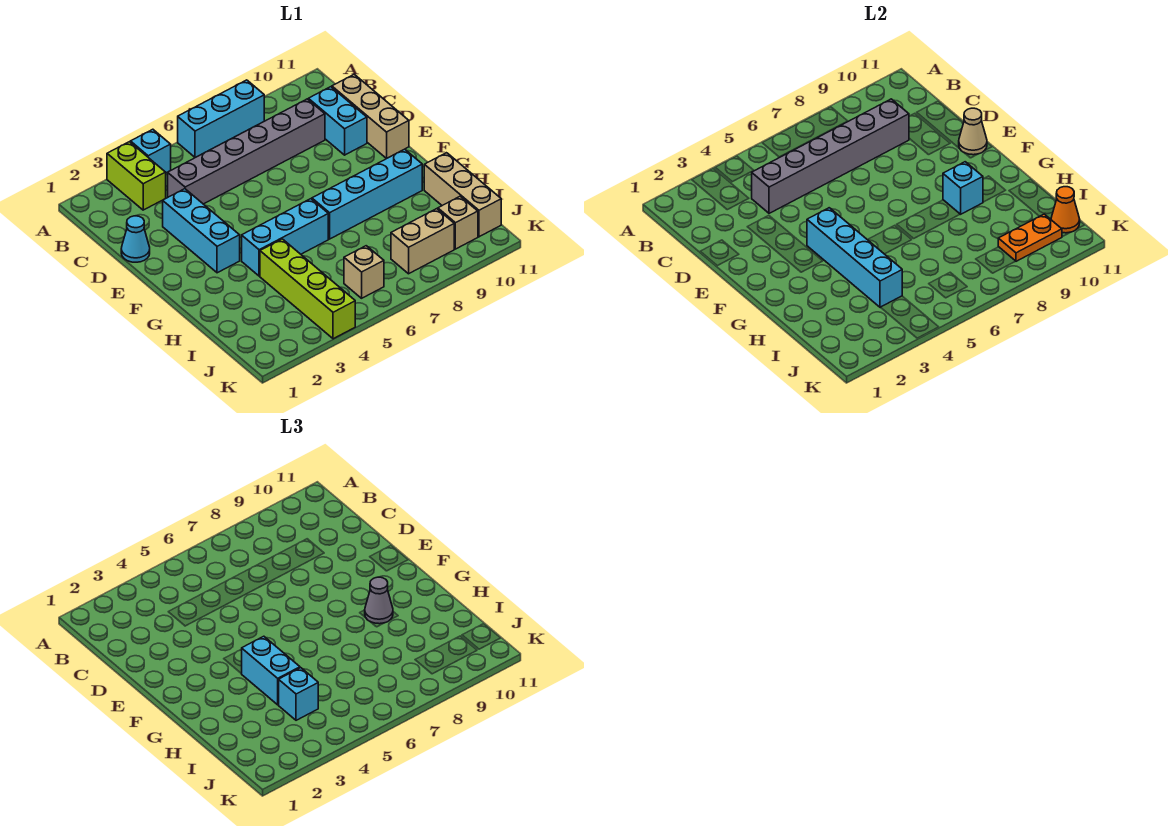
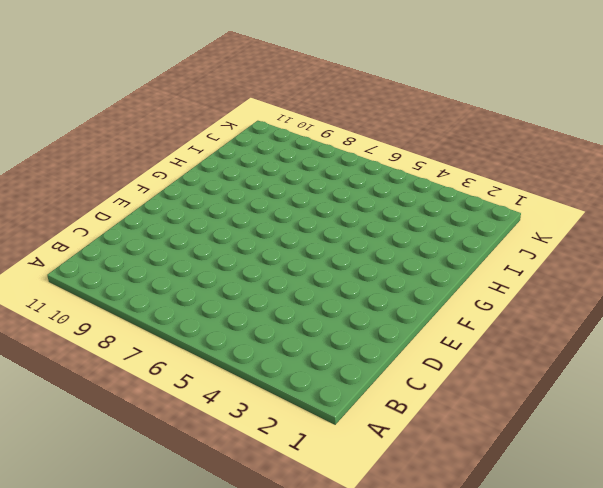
none -> lime brick A3:B3 level 1
none -> cyan brick A4 level 1
none -> cyan brick A6:A8 level 1

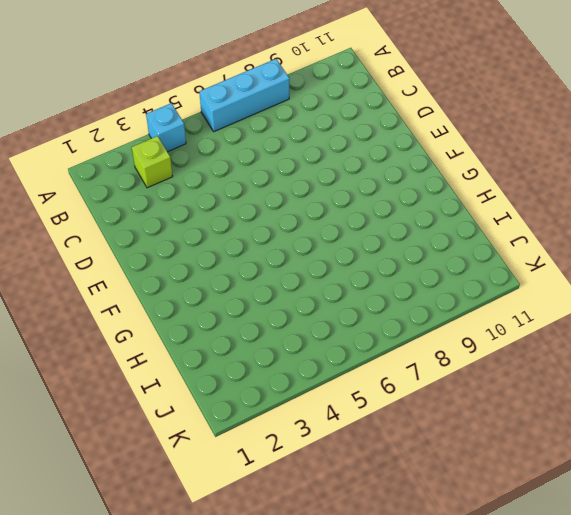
lime brick B3 level 1 -> lime brick A3:B3 level 1
none -> grey brick C4:C9 level 1
none -> cyan brick C10:D10 level 1
none -> tan brick C11:E11 level 1

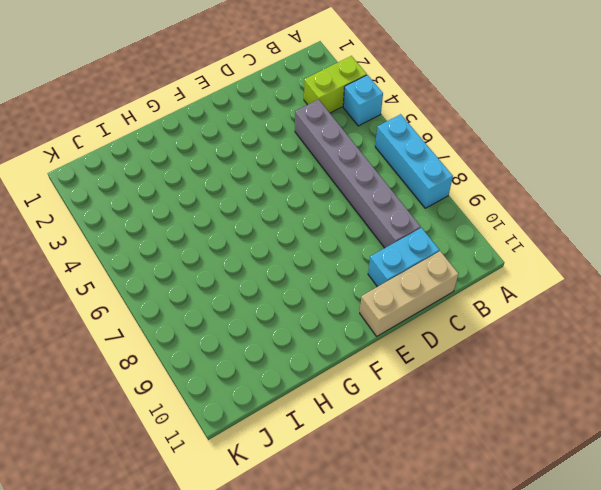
none -> cyan cone D1 level 1
none -> cyan brick D3:F3 level 1
none -> cyan brick G4:G6 level 1

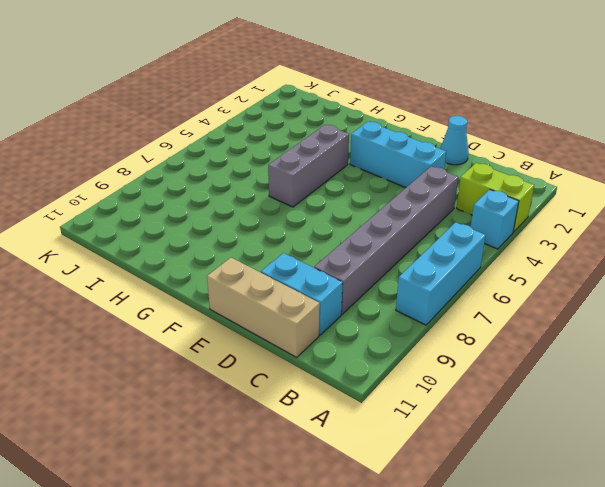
grey brick G4:G6 level 1 -> cyan brick G4:G6 level 1
none -> cyan brick G7:G10 level 1
none -> lime brick H4:K4 level 1
none -> tan brick H11:J11 level 1

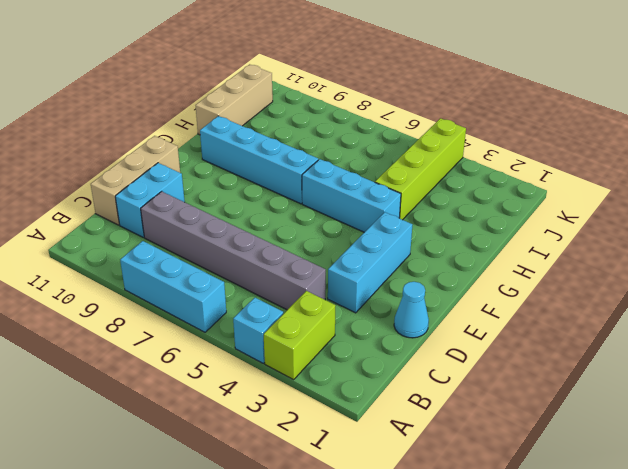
none -> tan brick J6 level 1
none -> tan brick J8:J9 level 1
none -> tan brick J10 level 1

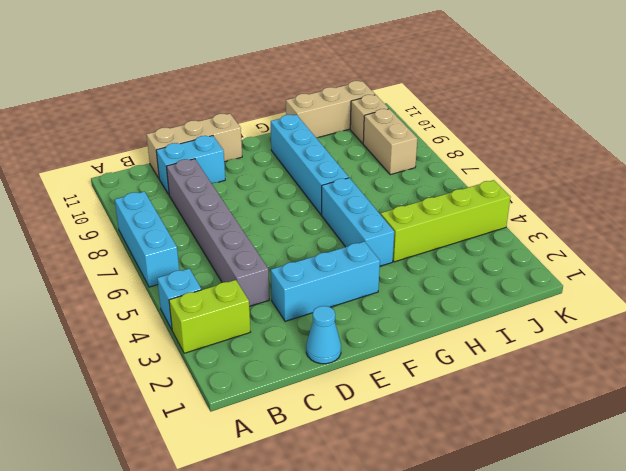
none -> tan brick J6 level 1
none -> grey brick C4:C9 level 2
none -> tan cone E11 level 2

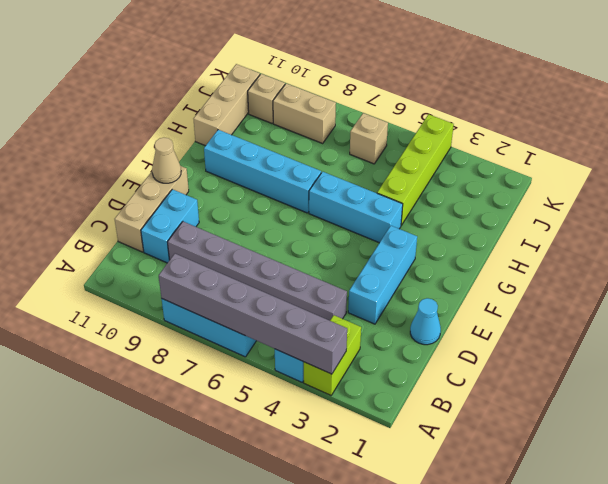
grey brick A3:A8 level 2 -> grey brick C4:C9 level 2
none -> cyan brick F4:I4 level 2
none -> cyan brick G9 level 2
none -> orange plate J9:J10 level 2

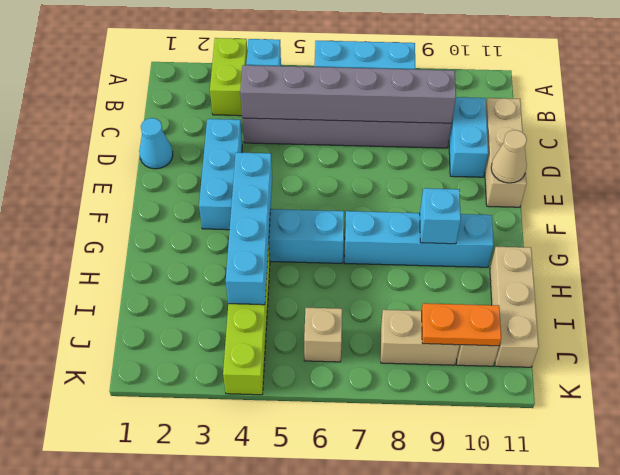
none -> orange cone J11 level 2
none -> cyan brick G4:H4 level 3
none -> grey cone G9 level 3

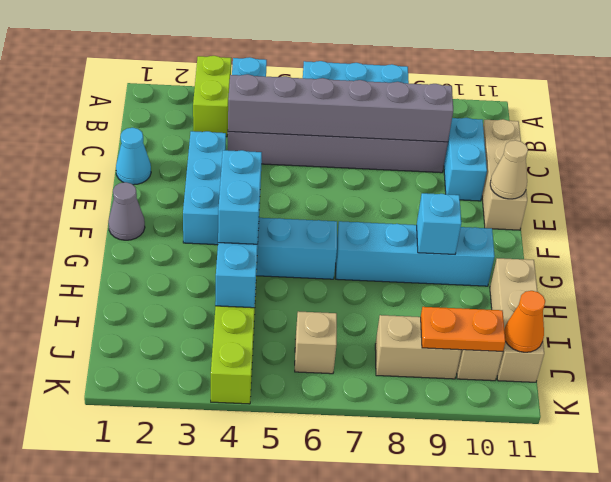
grey cone F1 level 1 -> grey cone G9 level 3
none -> cyan brick I4 level 3

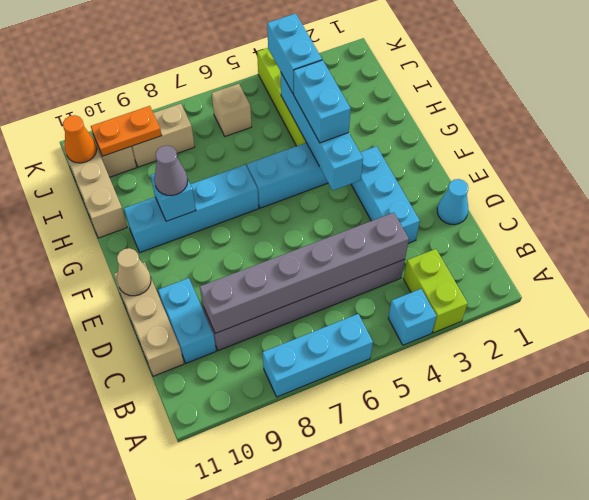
cyan brick I4:J4 level 3 -> cyan brick I4 level 3

